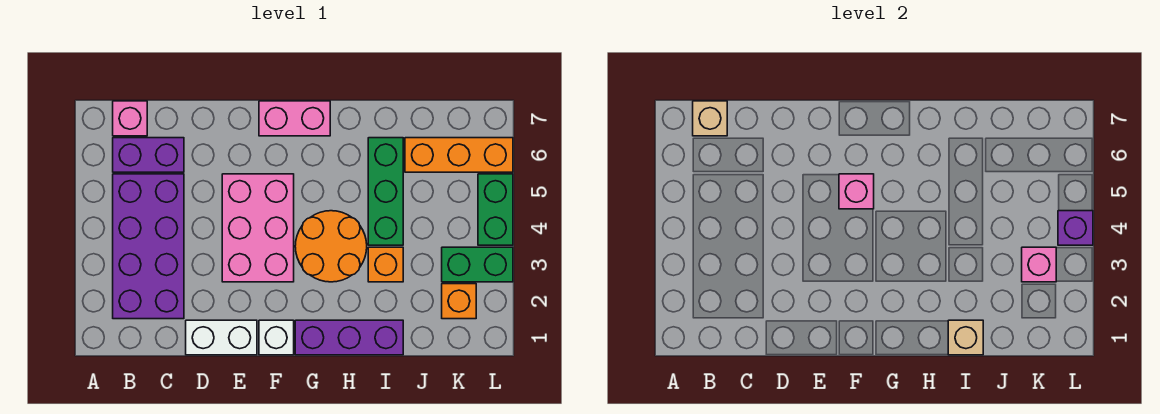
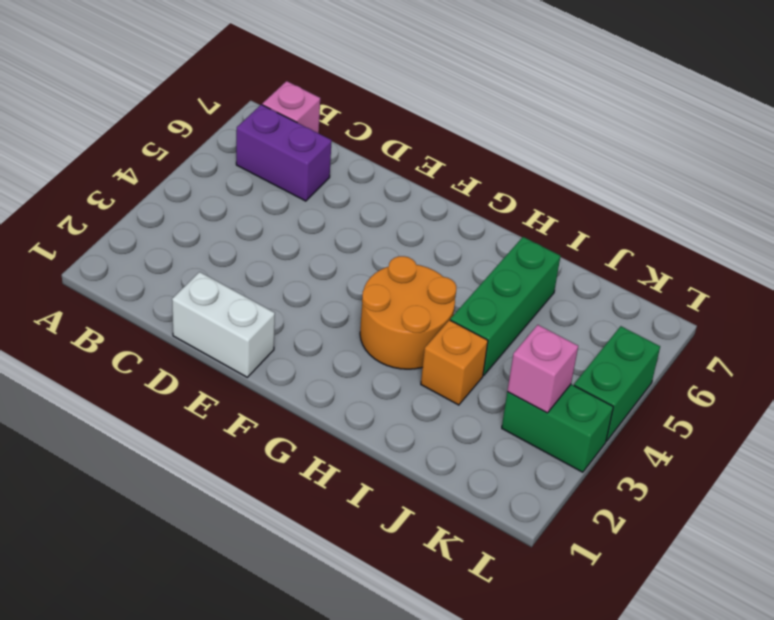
none -> purple brick B2:C5 level 1
none -> pink brick E3:F5 level 1
none -> white brick F1 level 1

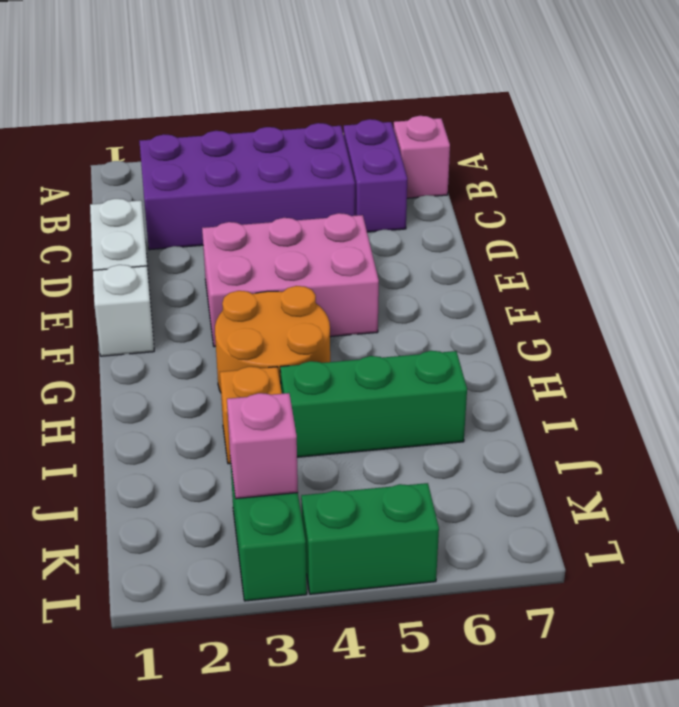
none -> pink brick F7:G7 level 1
none -> purple brick G1:I1 level 1
none -> orange brick J6:L6 level 1

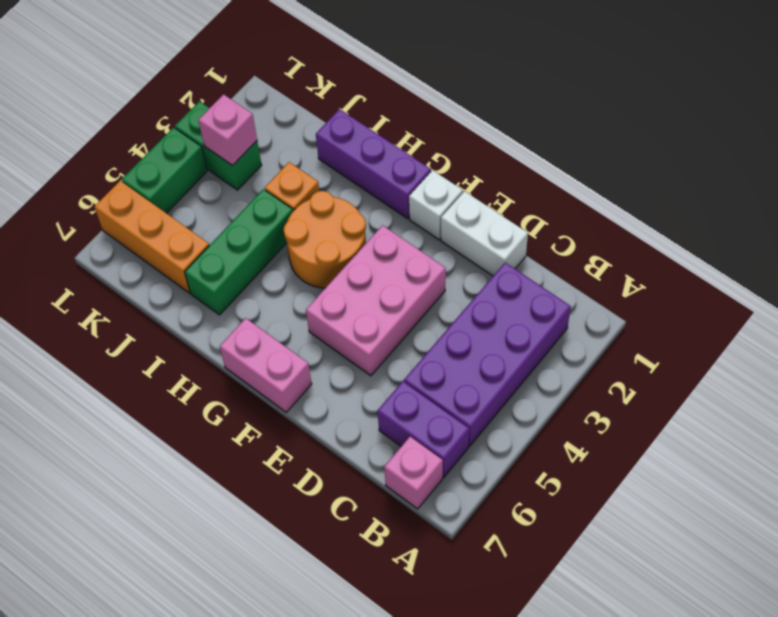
none -> orange brick K2 level 1
none -> tan brick B7 level 2
none -> pink brick F5 level 2

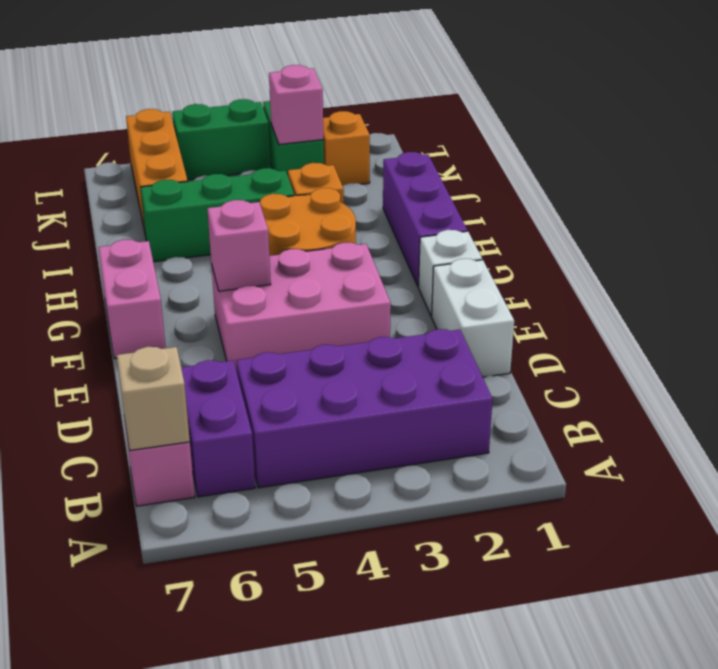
none -> tan brick I1 level 2
none -> purple brick L4 level 2

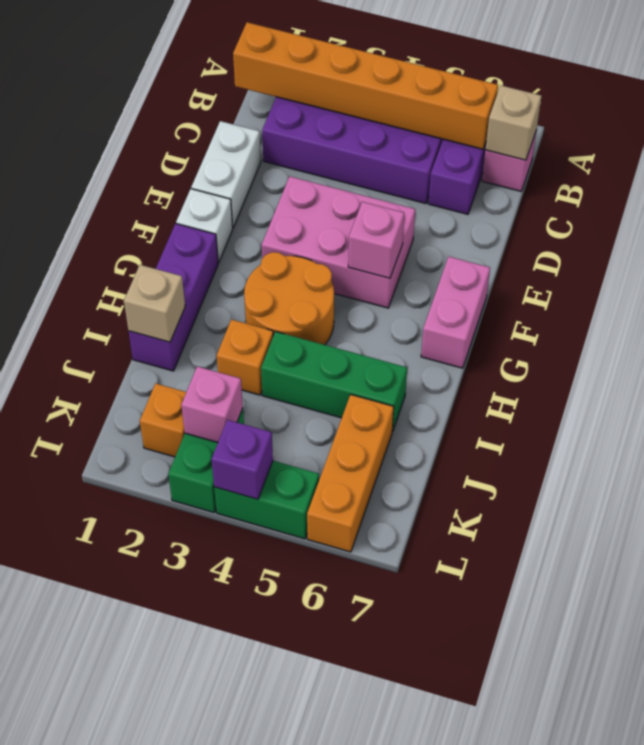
orange brick B1:B6 level 2 -> none

